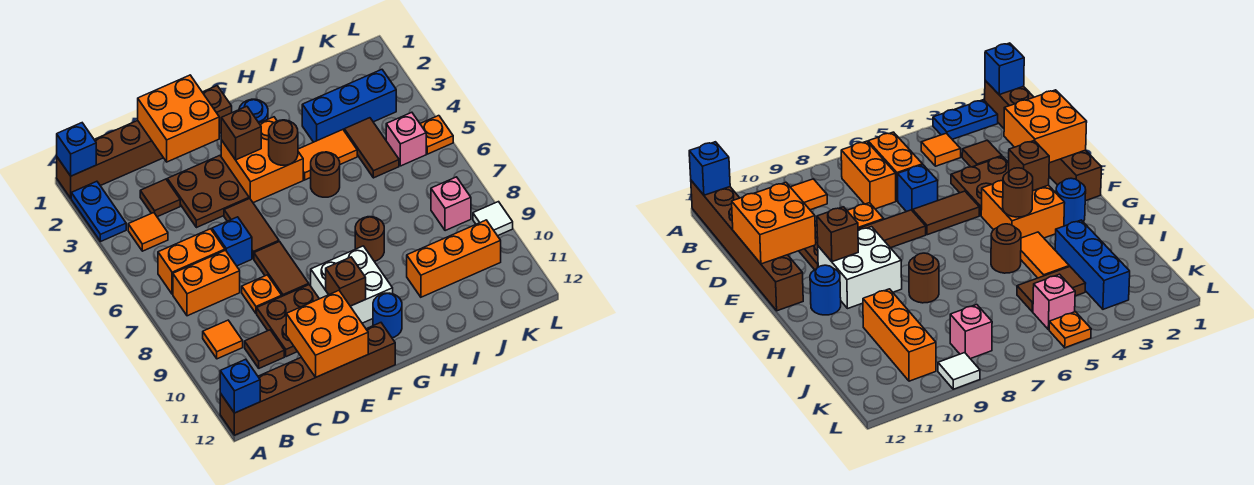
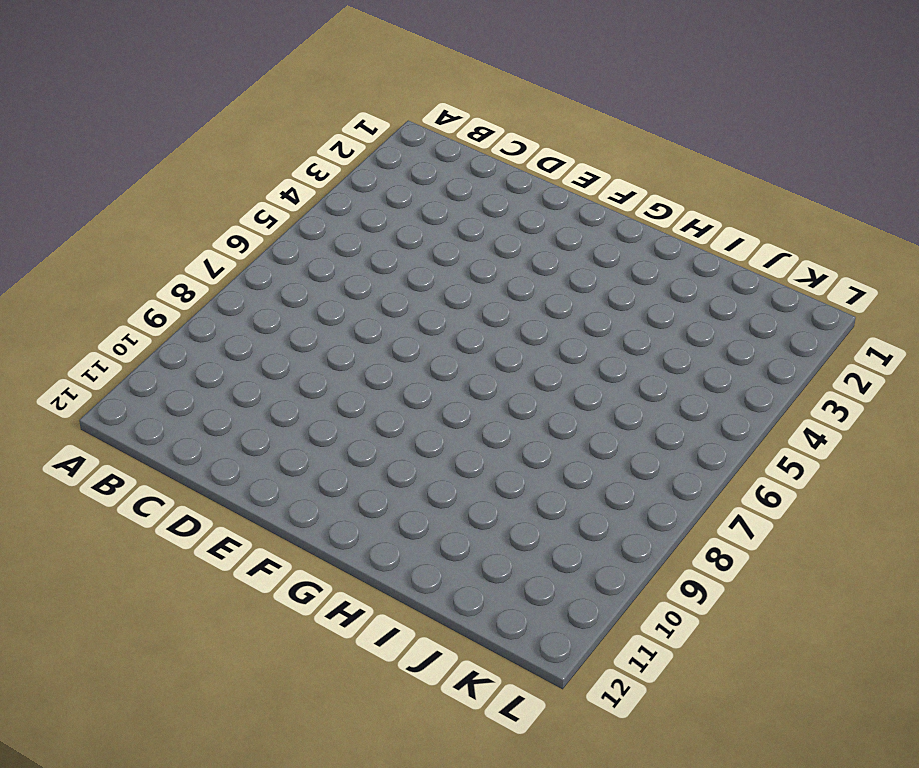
none -> brown brick A1:F1 level 1
none -> blue plate A2:A3 level 1
none -> brown brick A12:F12 level 1
none -> orange tile B4 level 1

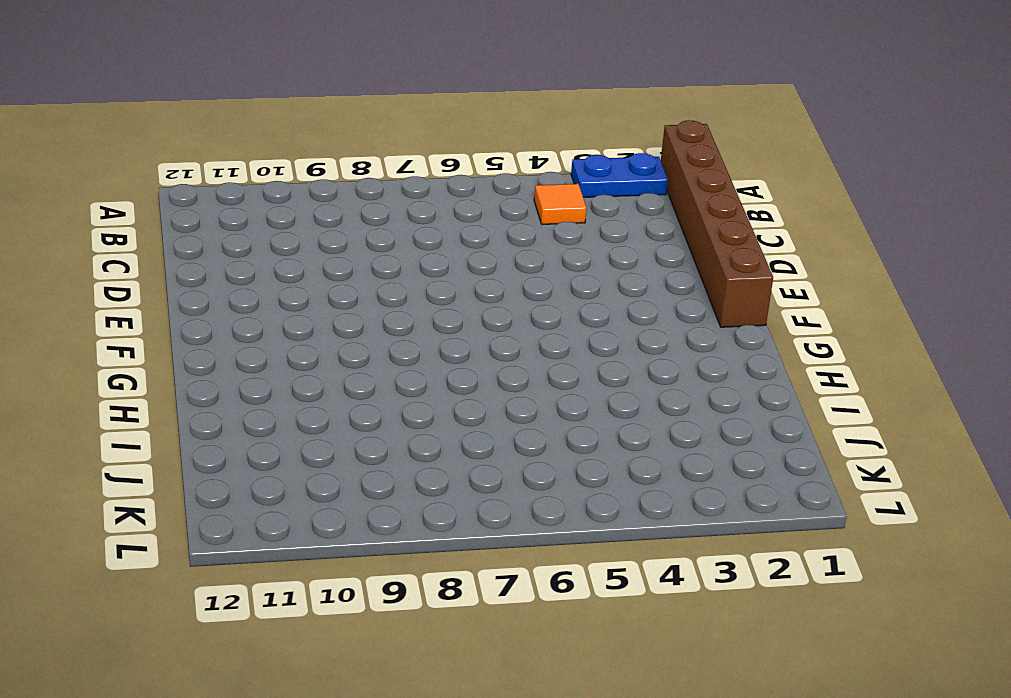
none -> brown brick A12:F12 level 1
none -> orange brick B6:C6 level 1
none -> orange brick B7:C7 level 1
none -> orange tile B9 level 1

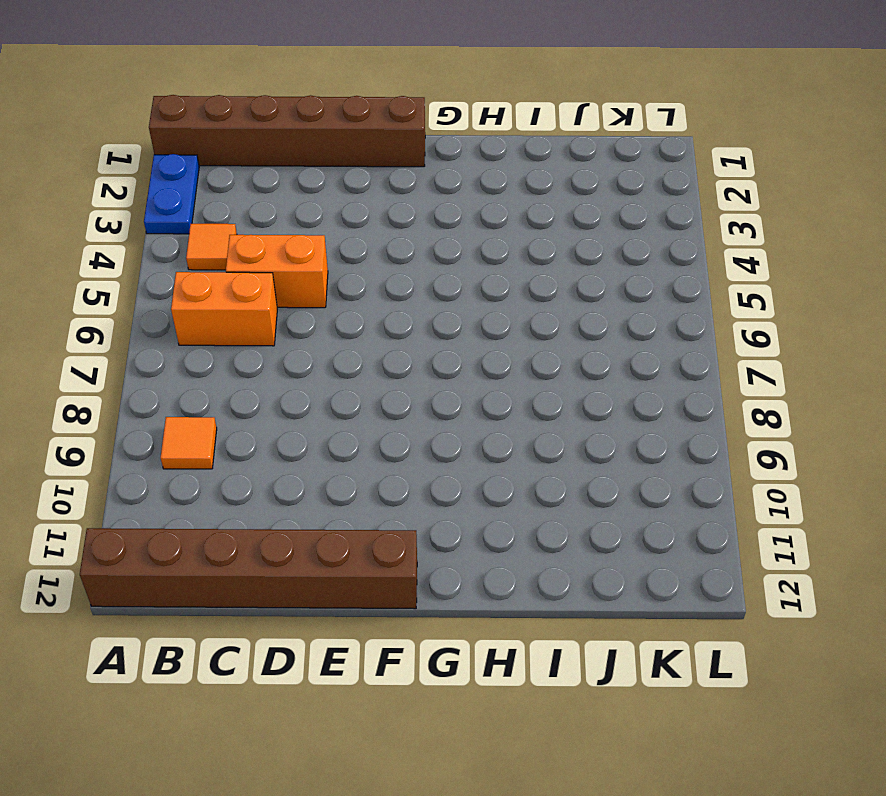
orange brick C5:D5 level 1 -> orange brick B7:C7 level 1
none -> brown tile C3 level 1
none -> brown tile C10 level 1
none -> brown plate D3:E4 level 1
none -> blue brick D6 level 1

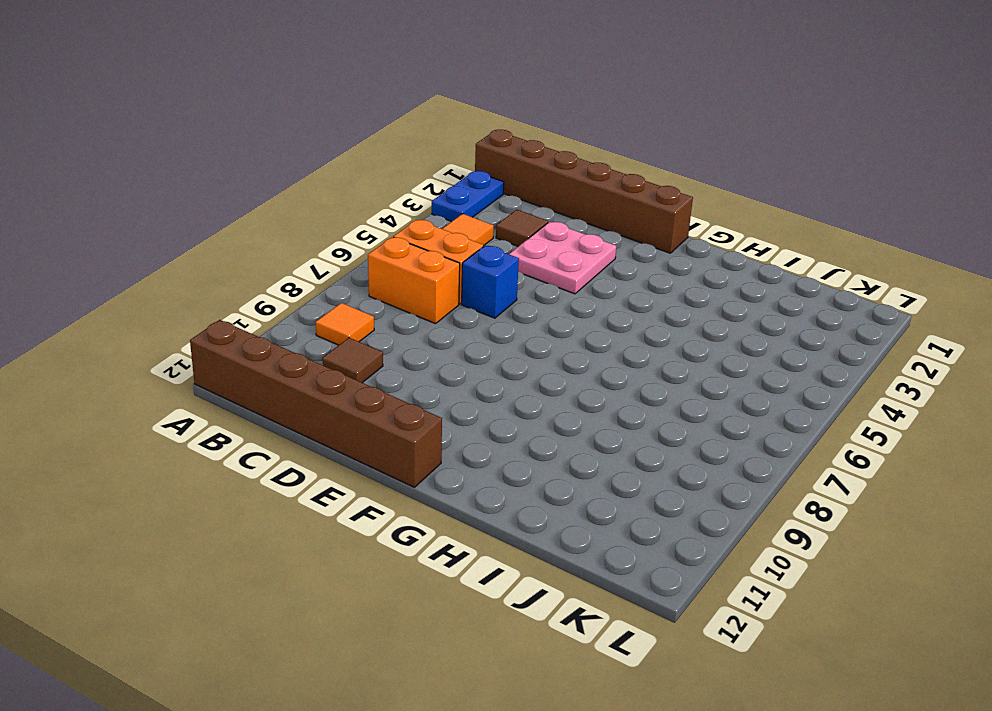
pink plate D3:E4 level 1 -> brown plate D3:E4 level 1
none -> orange plate D8 level 1
none -> brown plate D9:E10 level 1
none -> brown tile E5:E6 level 1
none -> brown tile E7:E8 level 1

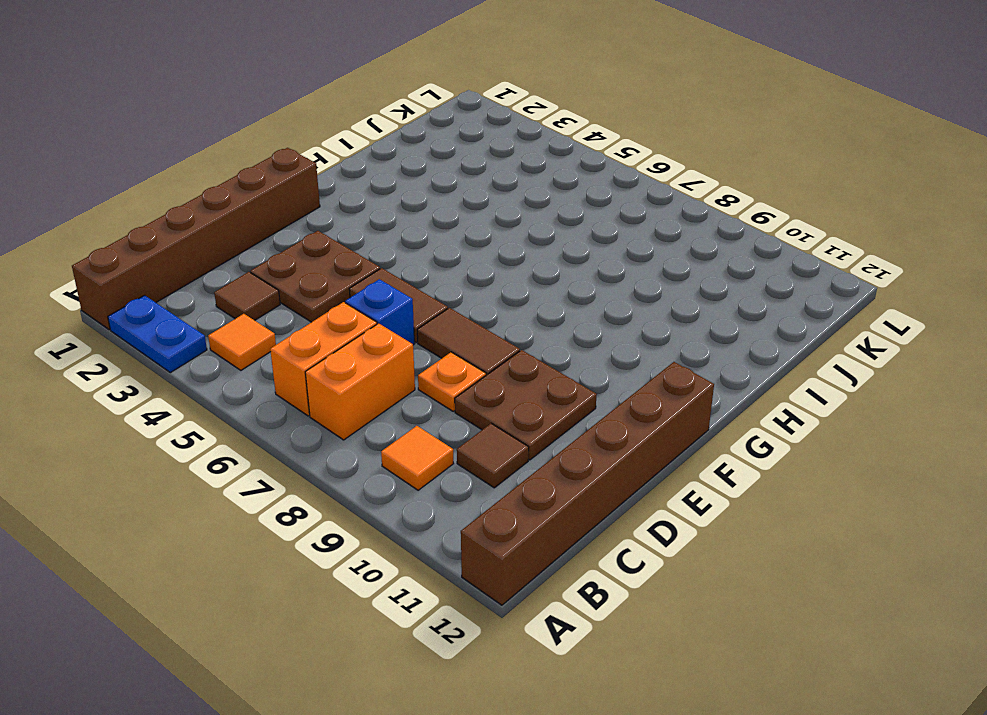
none -> orange brick F3:G4 level 1
none -> white brick F9:G10 level 1
none -> blue round brick G2 level 1
none -> blue round brick G11 level 1

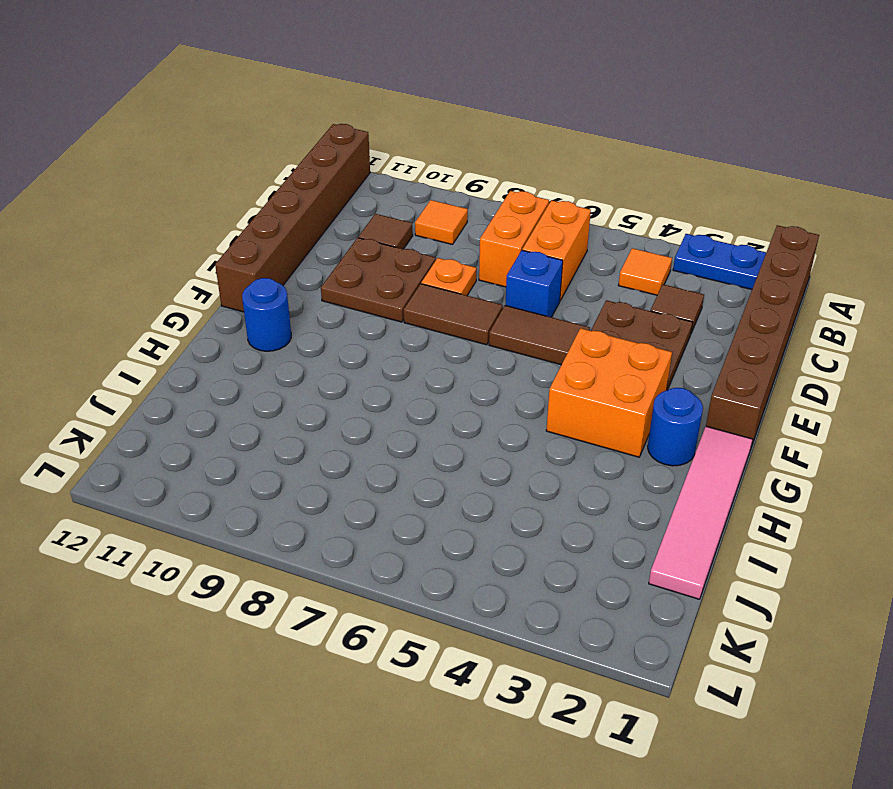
pink tile G1:J1 level 1 -> none
none -> white brick F9:G10 level 1
none -> orange tile H4:I4 level 1
none -> brown round brick H5 level 1
none -> brown round brick H8 level 1

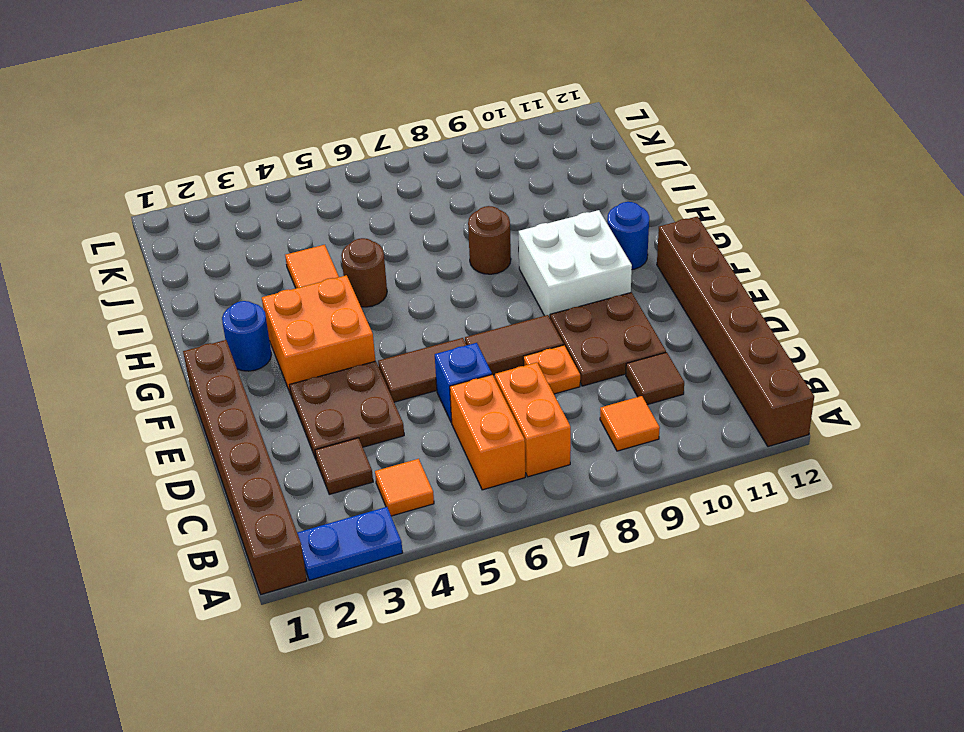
none -> blue brick I3:K3 level 1
none -> orange brick I10:K10 level 1
none -> brown tile J4:J5 level 1
none -> pink brick K5 level 1

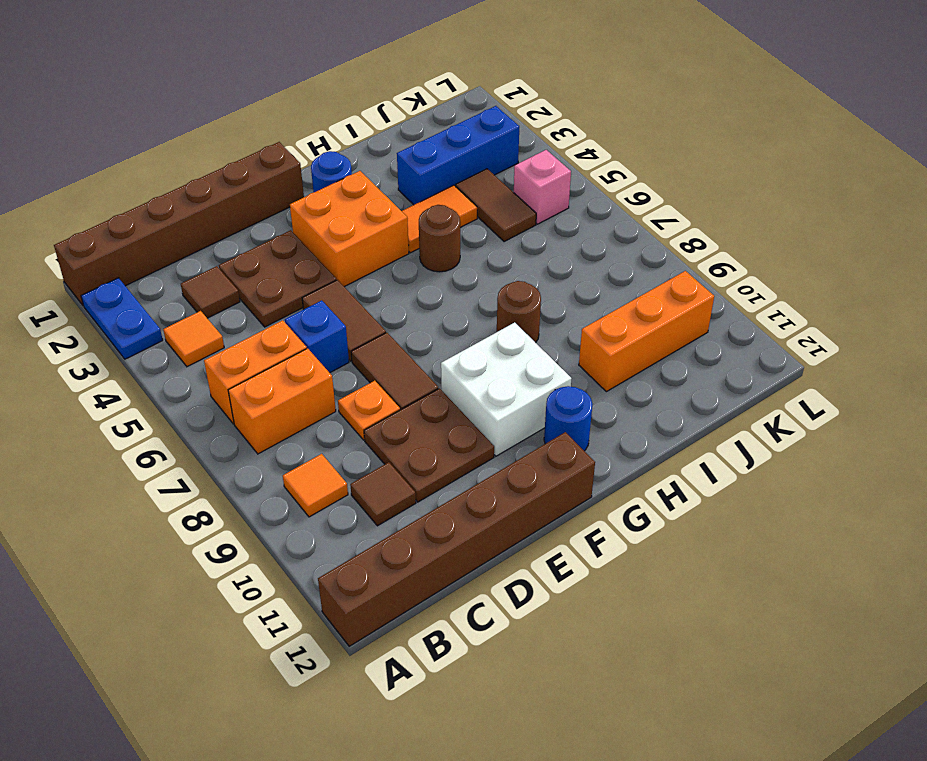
none -> pink brick K8 level 1
none -> orange plate L5 level 1
none -> white tile L9 level 1
none -> blue brick A1 level 2

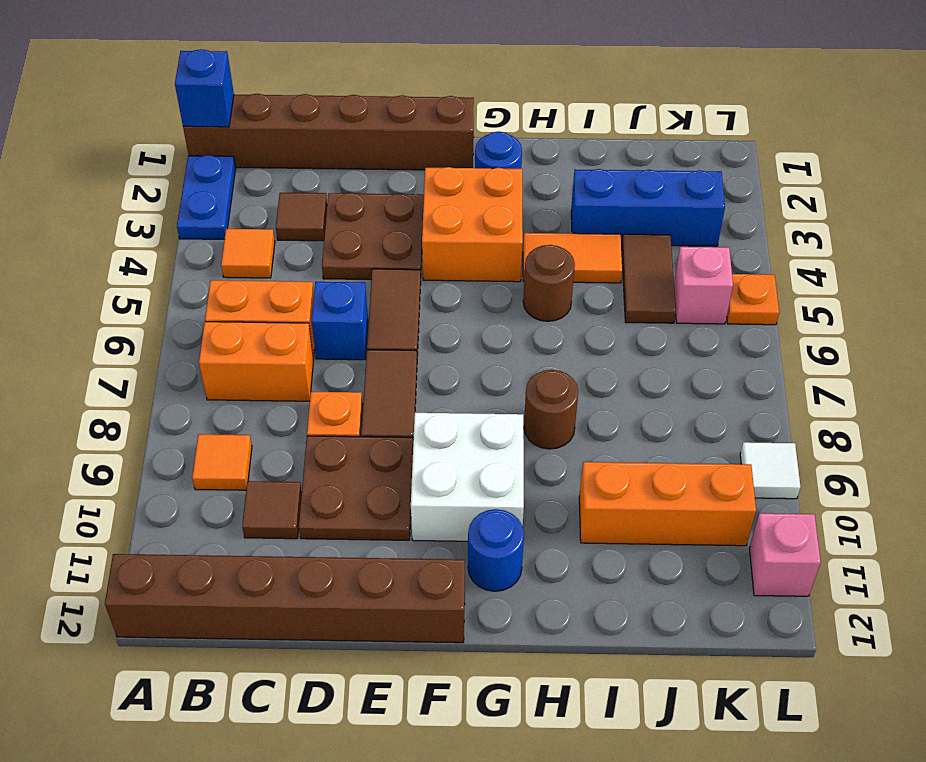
pink brick L11 level 1 -> pink brick K8 level 1
none -> blue brick A12 level 2
none -> orange brick D1:E2 level 2
none -> orange brick D11:E12 level 2
none -> brown brick F3 level 2

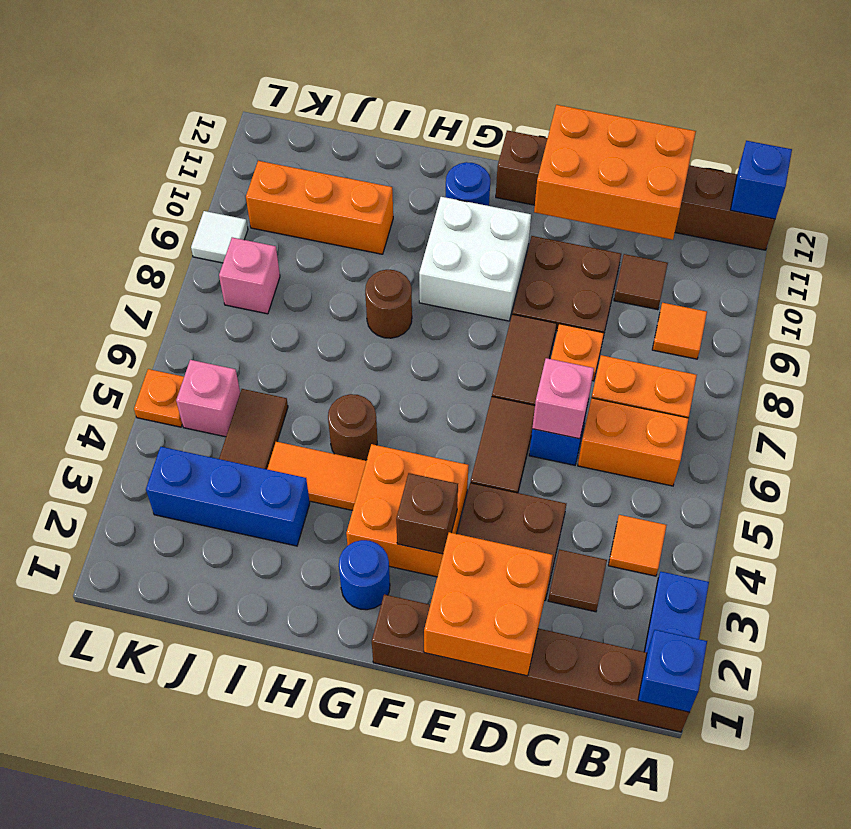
orange brick C11:E12 level 2 -> orange brick D11:E12 level 2
pink brick D6 level 2 -> none
none -> brown brick F10 level 2
none -> brown round brick G4 level 2

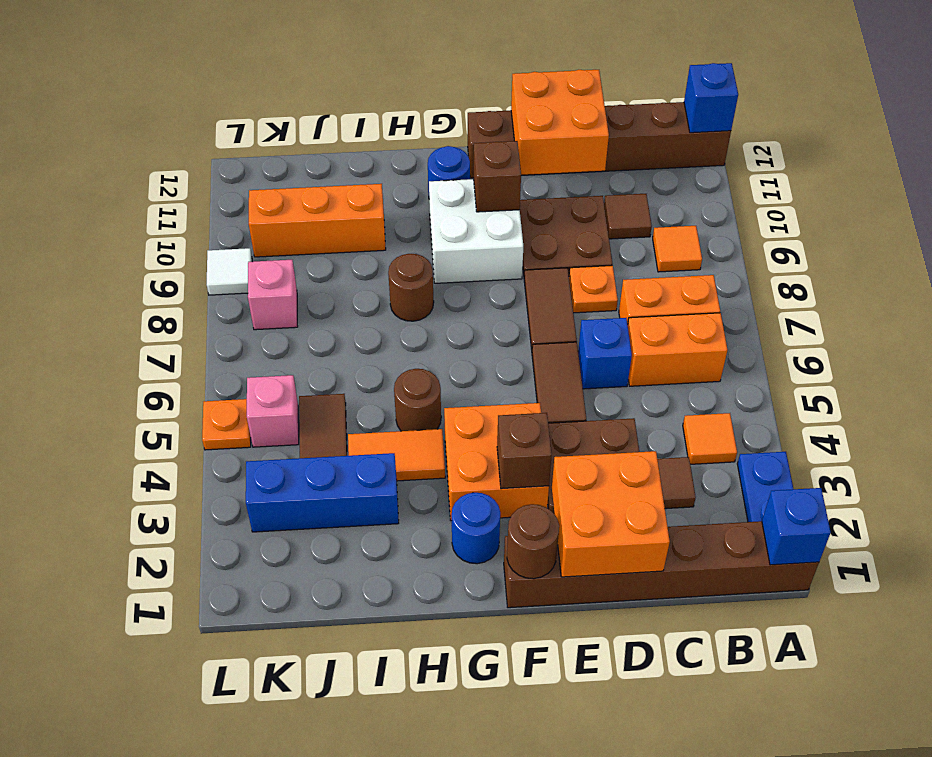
brown round brick F1 level 2 -> brown round brick G4 level 2

